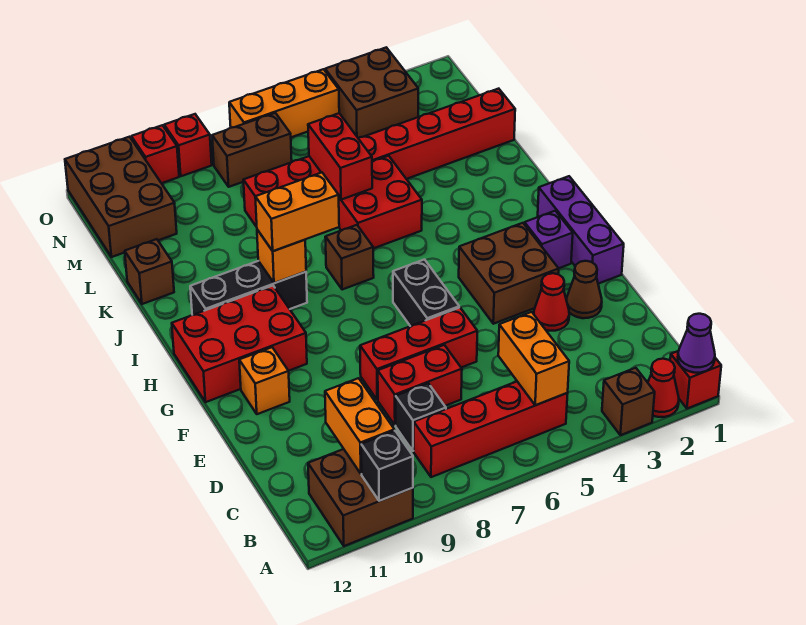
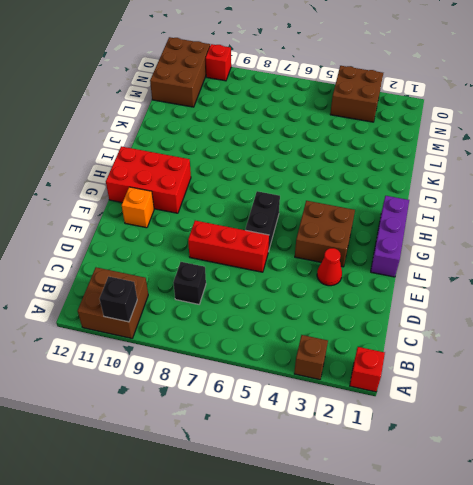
none -> red cone A2 level 1
none -> red brick B5:B8 level 1
none -> red brick D7:D8 level 1
none -> brown cone E2 level 1

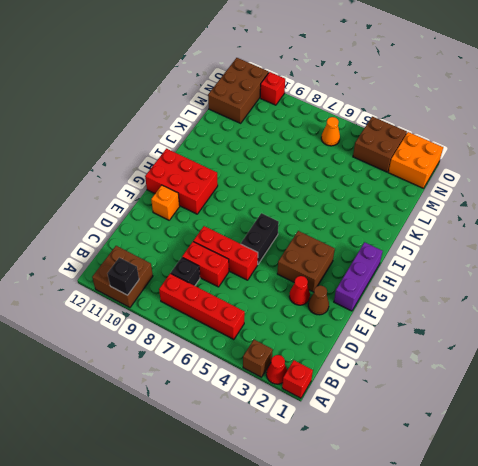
orange brick N1:O2 level 1 -> none
orange cone N6 level 1 -> none
none -> purple brick G2 level 1
none -> brown brick I7 level 1
none -> black brick I9:I11 level 1
none -> red brick J5:K6 level 1

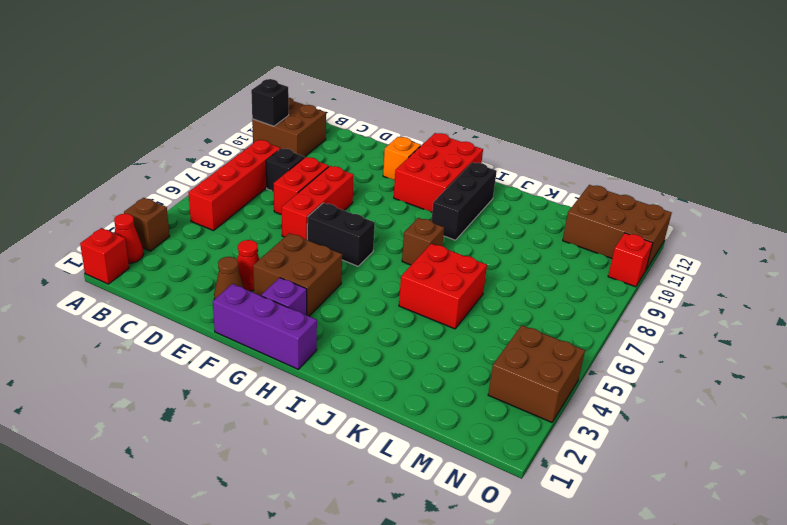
none -> brown brick K12 level 1
none -> red brick L1:L8 level 1
none -> brown brick N7:N8 level 1
none -> orange brick O5:O7 level 1

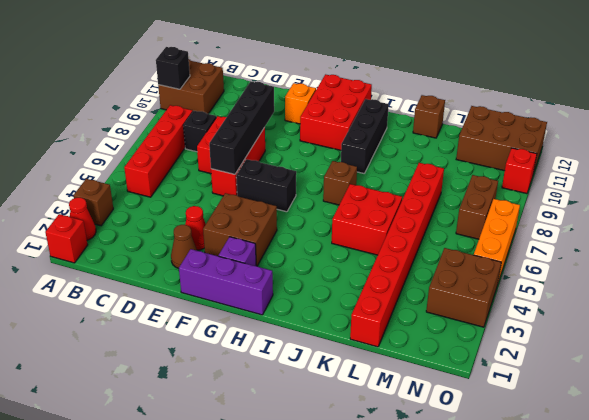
black brick E6:E9 level 2 -> none
none -> red brick O9 level 1
none -> purple cone A1 level 2
none -> orange brick B5:C5 level 2
none -> orange brick B10:C10 level 2

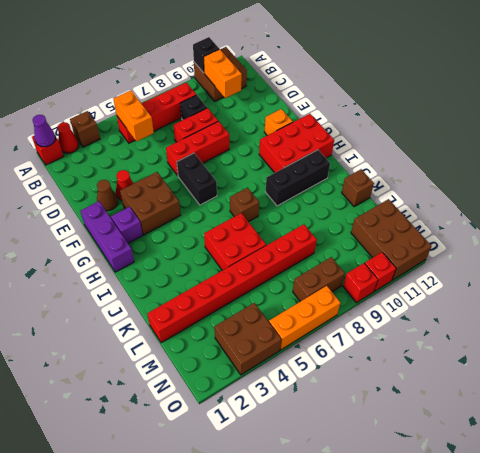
none -> orange brick I9 level 2
none -> red brick K6:L6 level 2
none -> orange brick I8:I9 level 3

